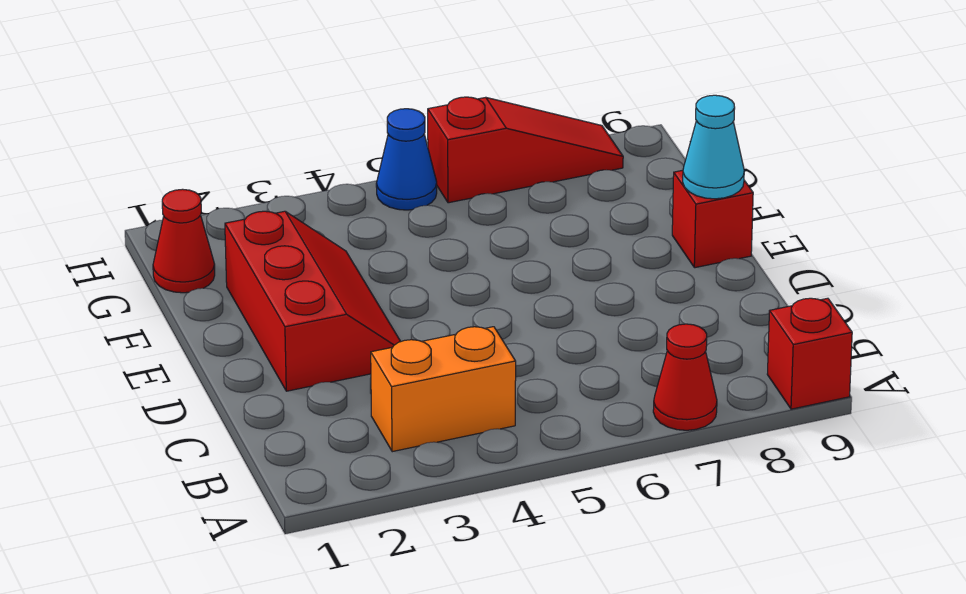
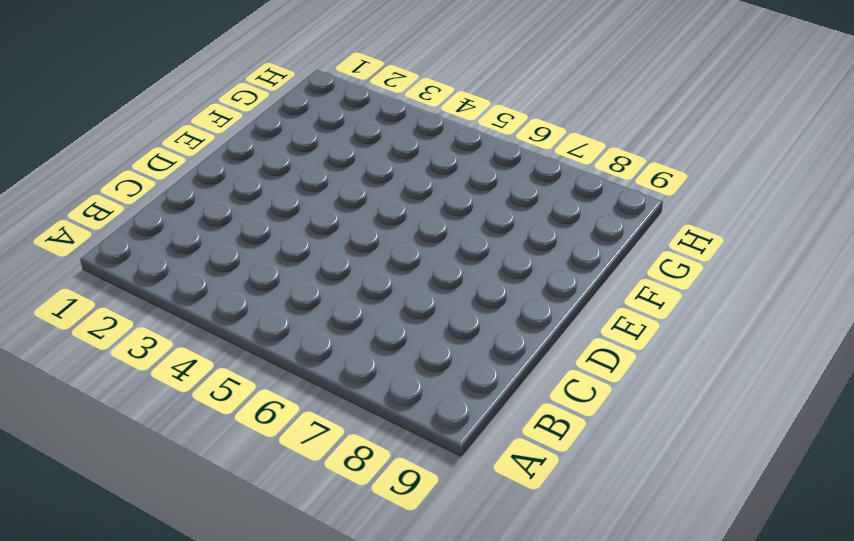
none -> red cone A7 level 1
none -> red brick A9 level 1

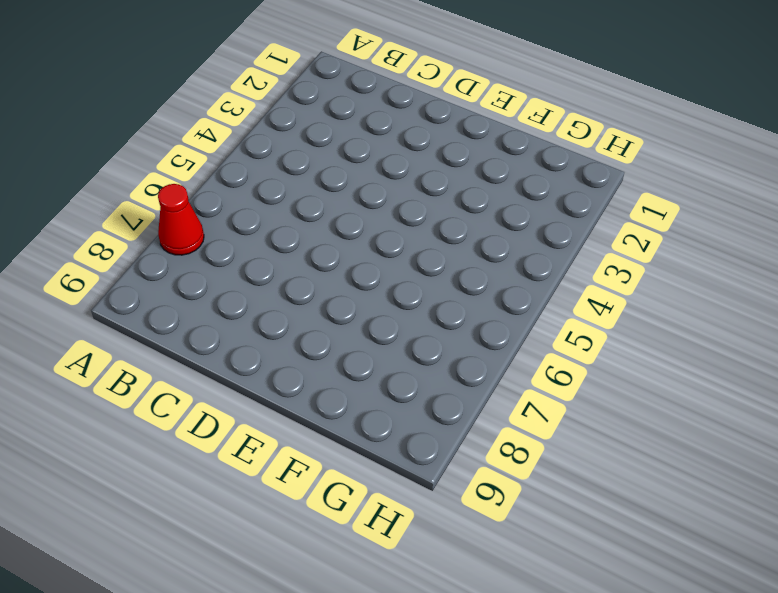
none -> red brick A9 level 1
none -> orange brick B3:B4 level 1

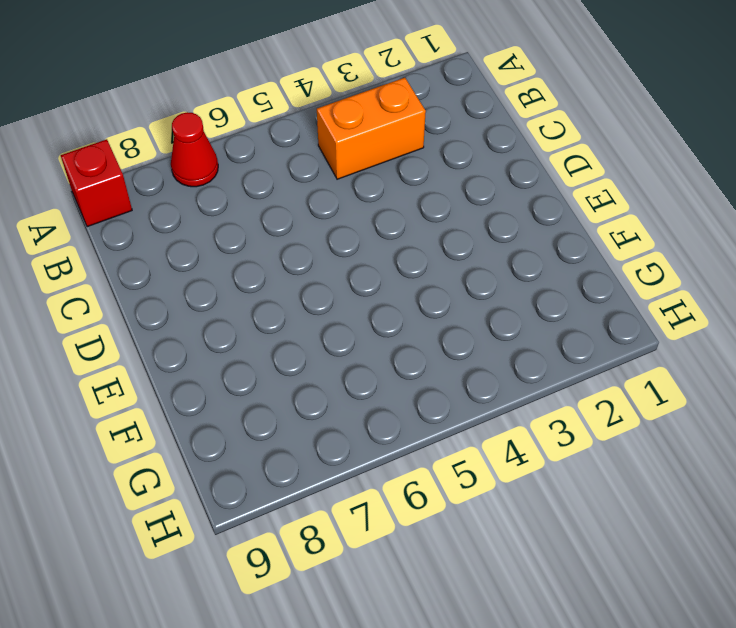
none -> red slope D2:F3 level 1 top 2
none -> red brick E9 level 1

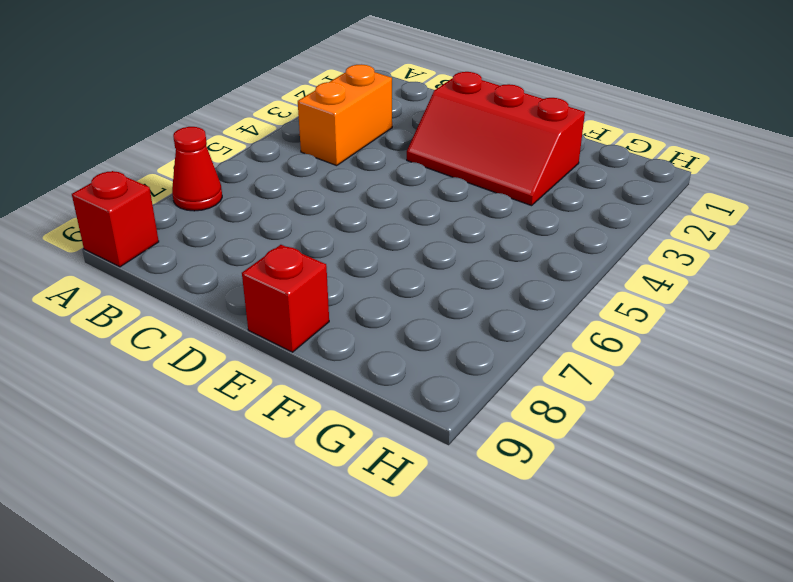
none -> red cone G1 level 1
none -> blue cone H5 level 1

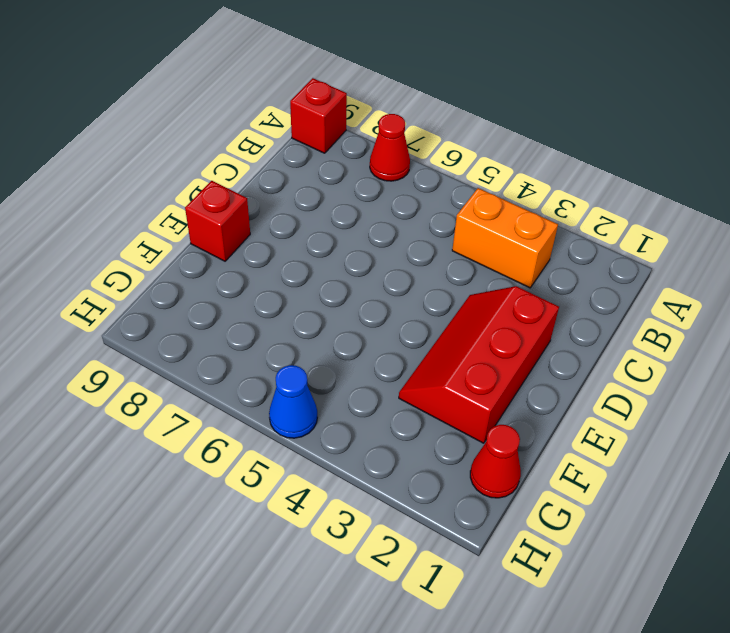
none -> red slope H6:H8 level 1 top 6
none -> cyan cone E9 level 2

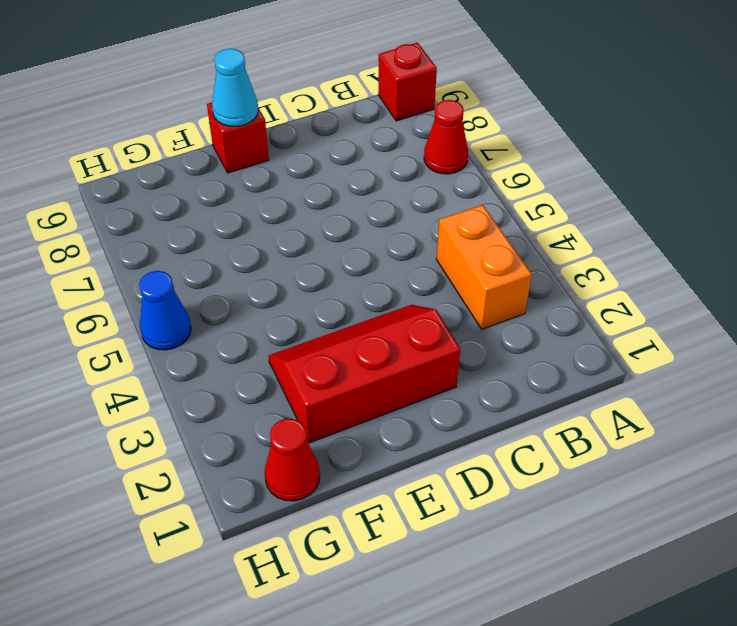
none -> red slope H6:H8 level 1 top 6

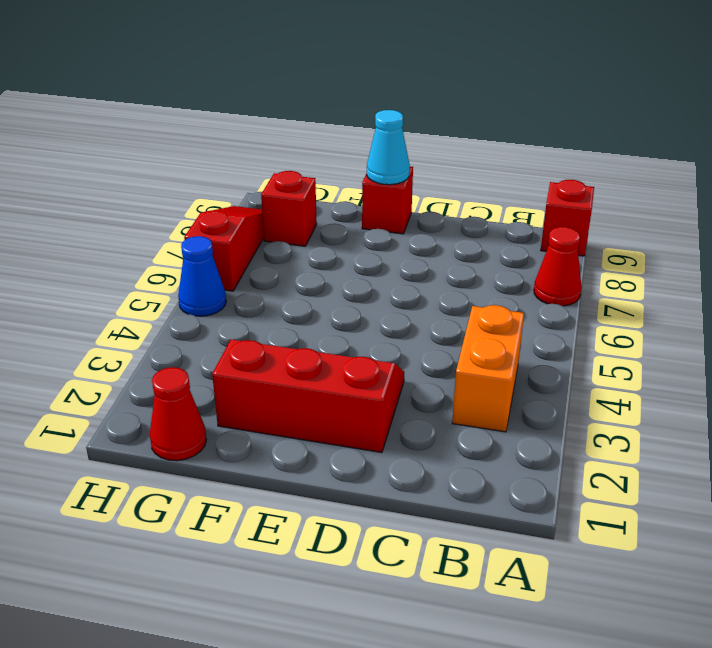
red brick G8 level 1 -> none

